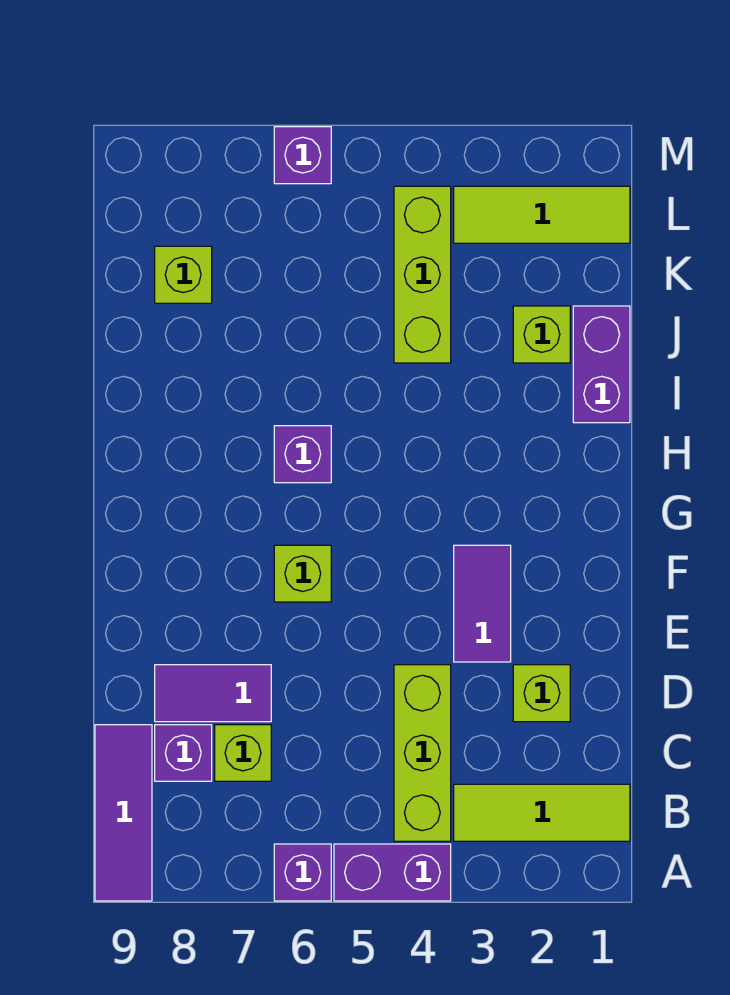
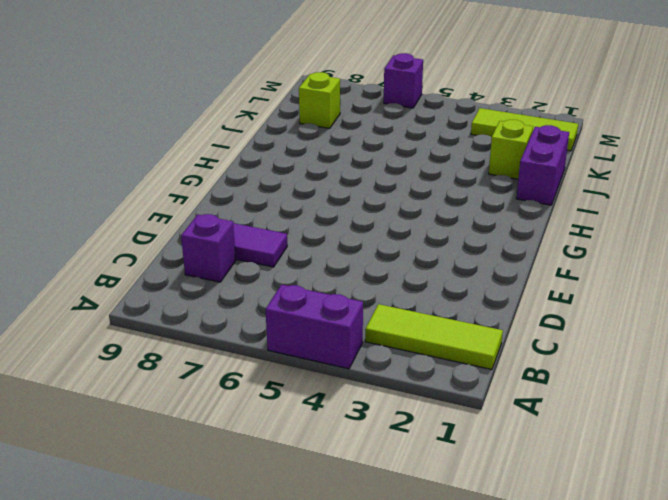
none -> purple brick A6 level 1
none -> purple tile A9:C9 level 1
none -> lime brick B4:D4 level 1

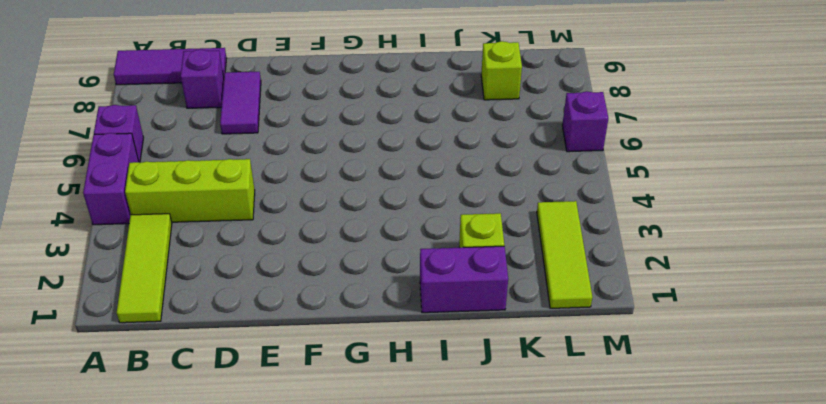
none -> lime brick C7 level 1
none -> lime brick D2 level 1
none -> purple tile E3:F3 level 1

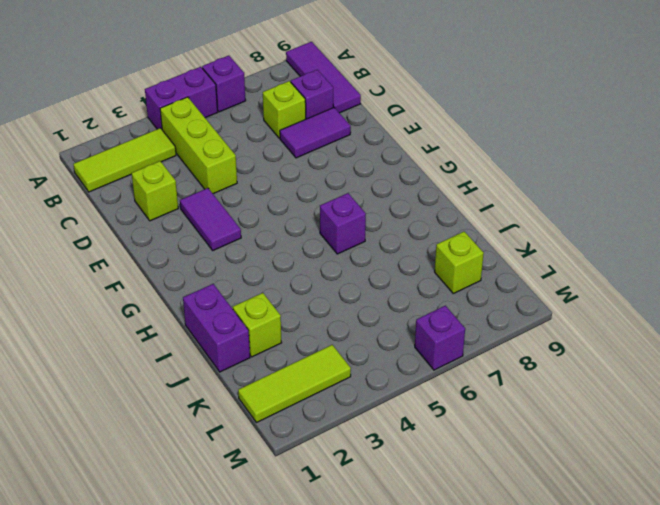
none -> lime brick F6 level 1
none -> lime brick J4:L4 level 1

